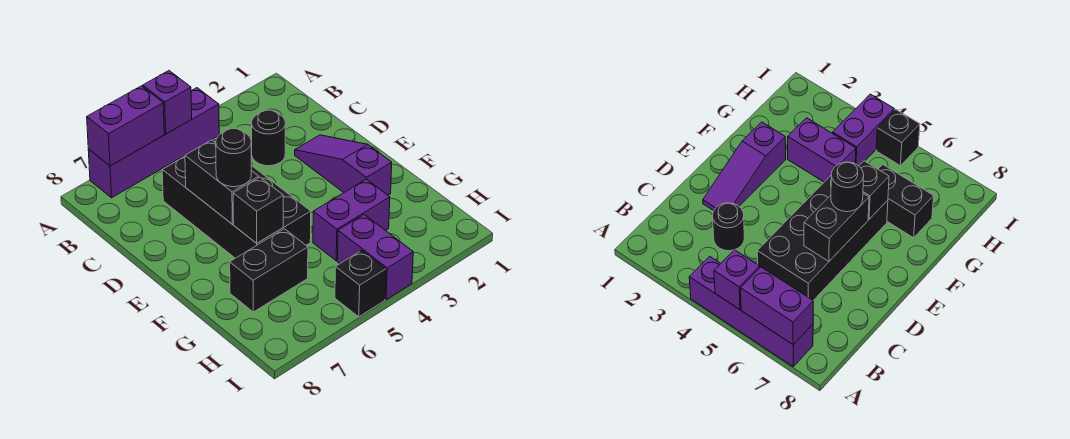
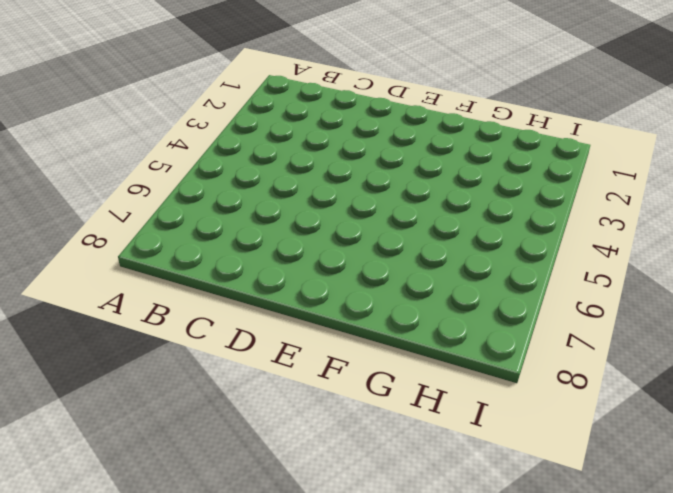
none -> purple brick A4:A7 level 1
none -> black round brick C3 level 1
none -> black brick C5:F6 level 1

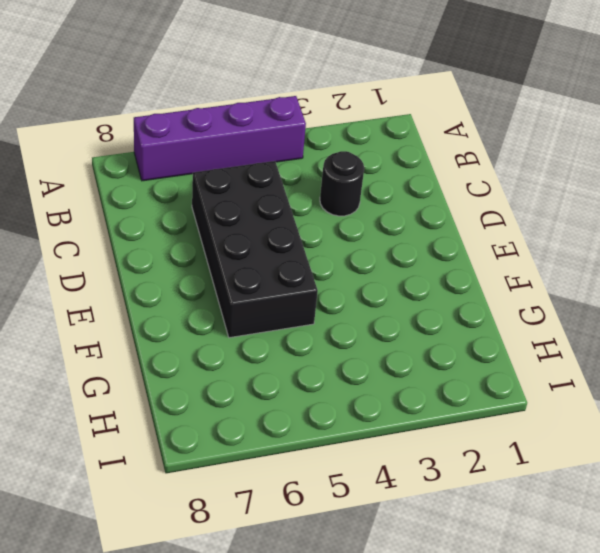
none -> purple slope D2:F2 level 1 top F
none -> purple brick G3:G4 level 1
none -> black brick G6:G7 level 1

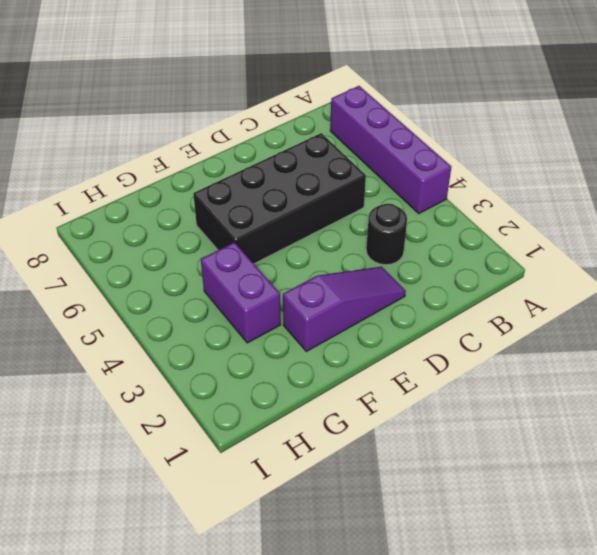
none -> black brick G6:G7 level 1
none -> purple brick H4:I4 level 1
none -> black brick I5 level 1

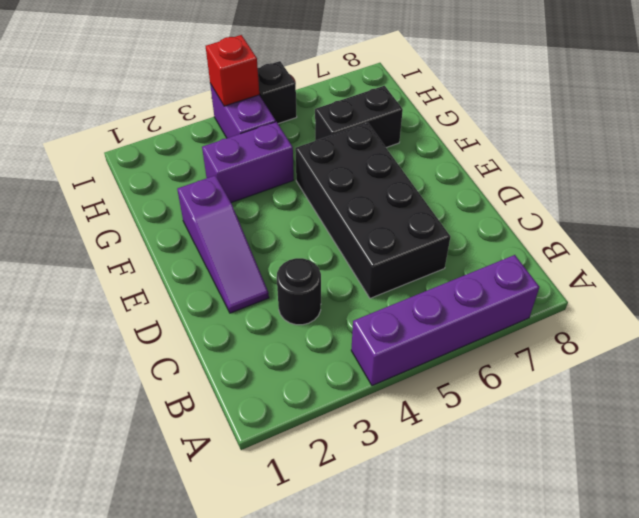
red brick I4 level 2 -> none
none -> purple brick A5 level 2
none -> purple brick A6:A7 level 2
none -> black brick D6:E6 level 2

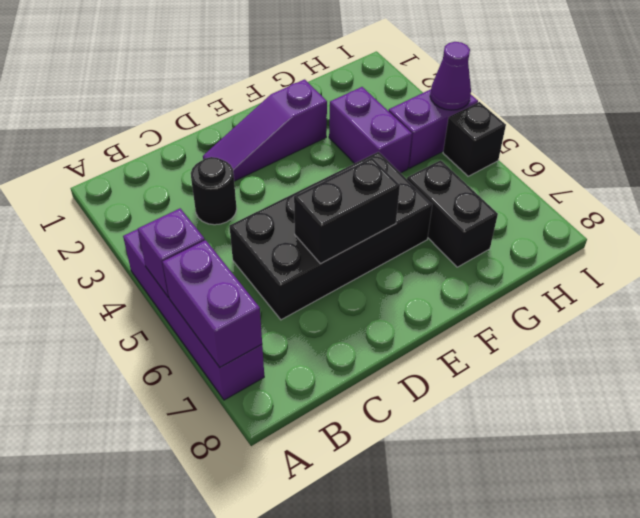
purple cone I4 level 2 -> none
none -> black brick F6 level 2
none -> black round brick E6 level 3

